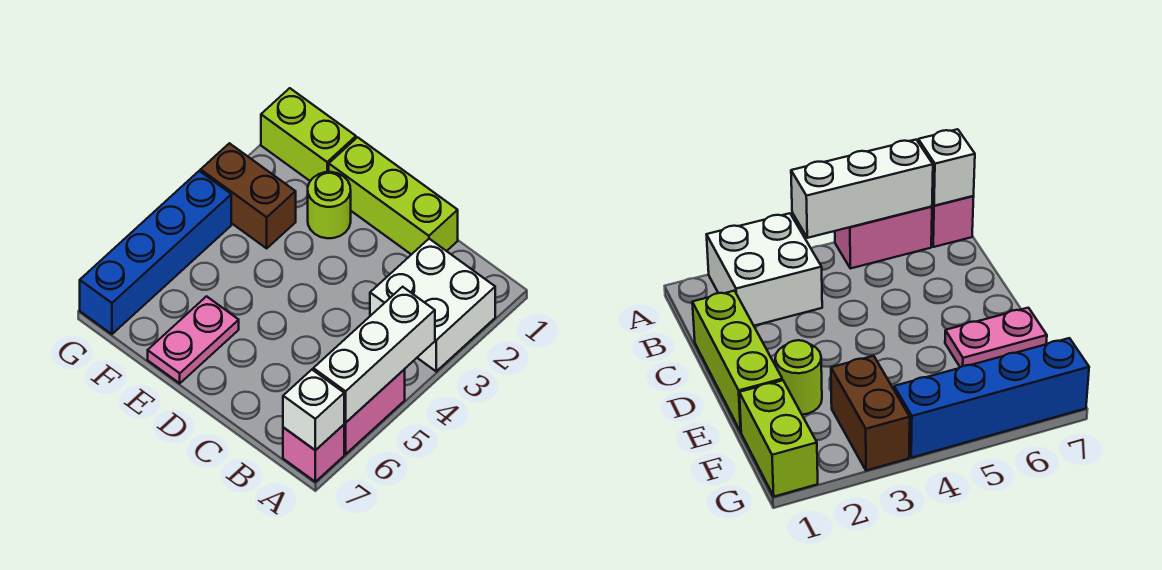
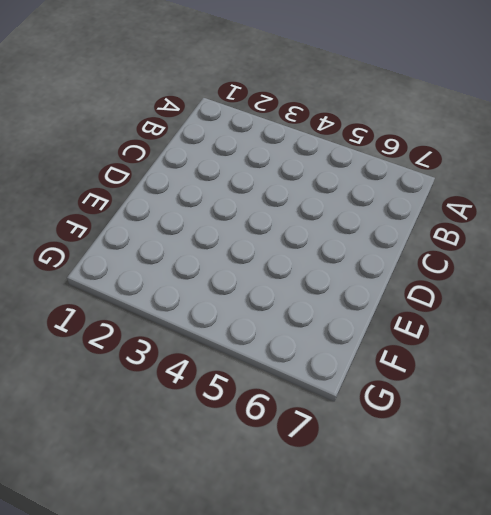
none -> white brick A2:B3 level 1
none -> pink brick A5:A6 level 1

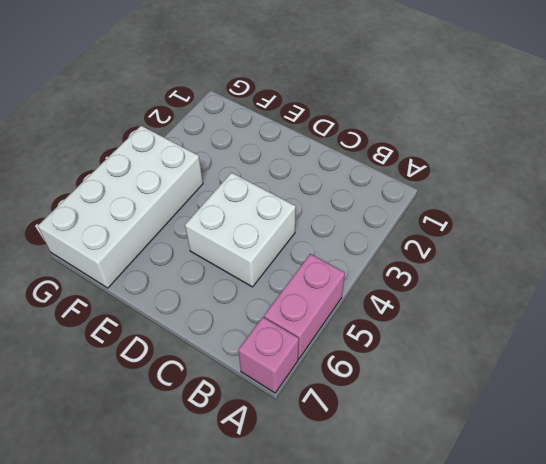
white brick C4:D5 level 1 -> white brick A2:B3 level 1
white brick F4:G7 level 1 -> blue brick G4:G7 level 1
none -> lime brick C1:E1 level 1
none -> lime round brick E2 level 1

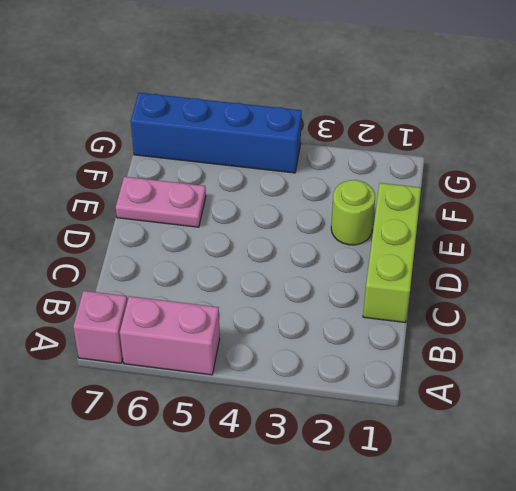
none -> white brick A2:B3 level 1
none -> lime brick F1:G1 level 1

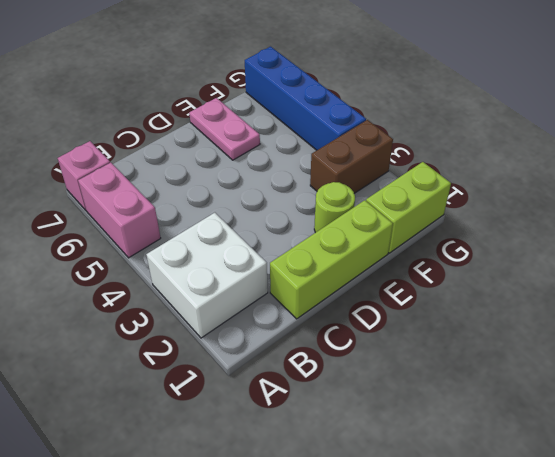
none -> white brick A4:A6 level 2
none -> white brick A7 level 2

